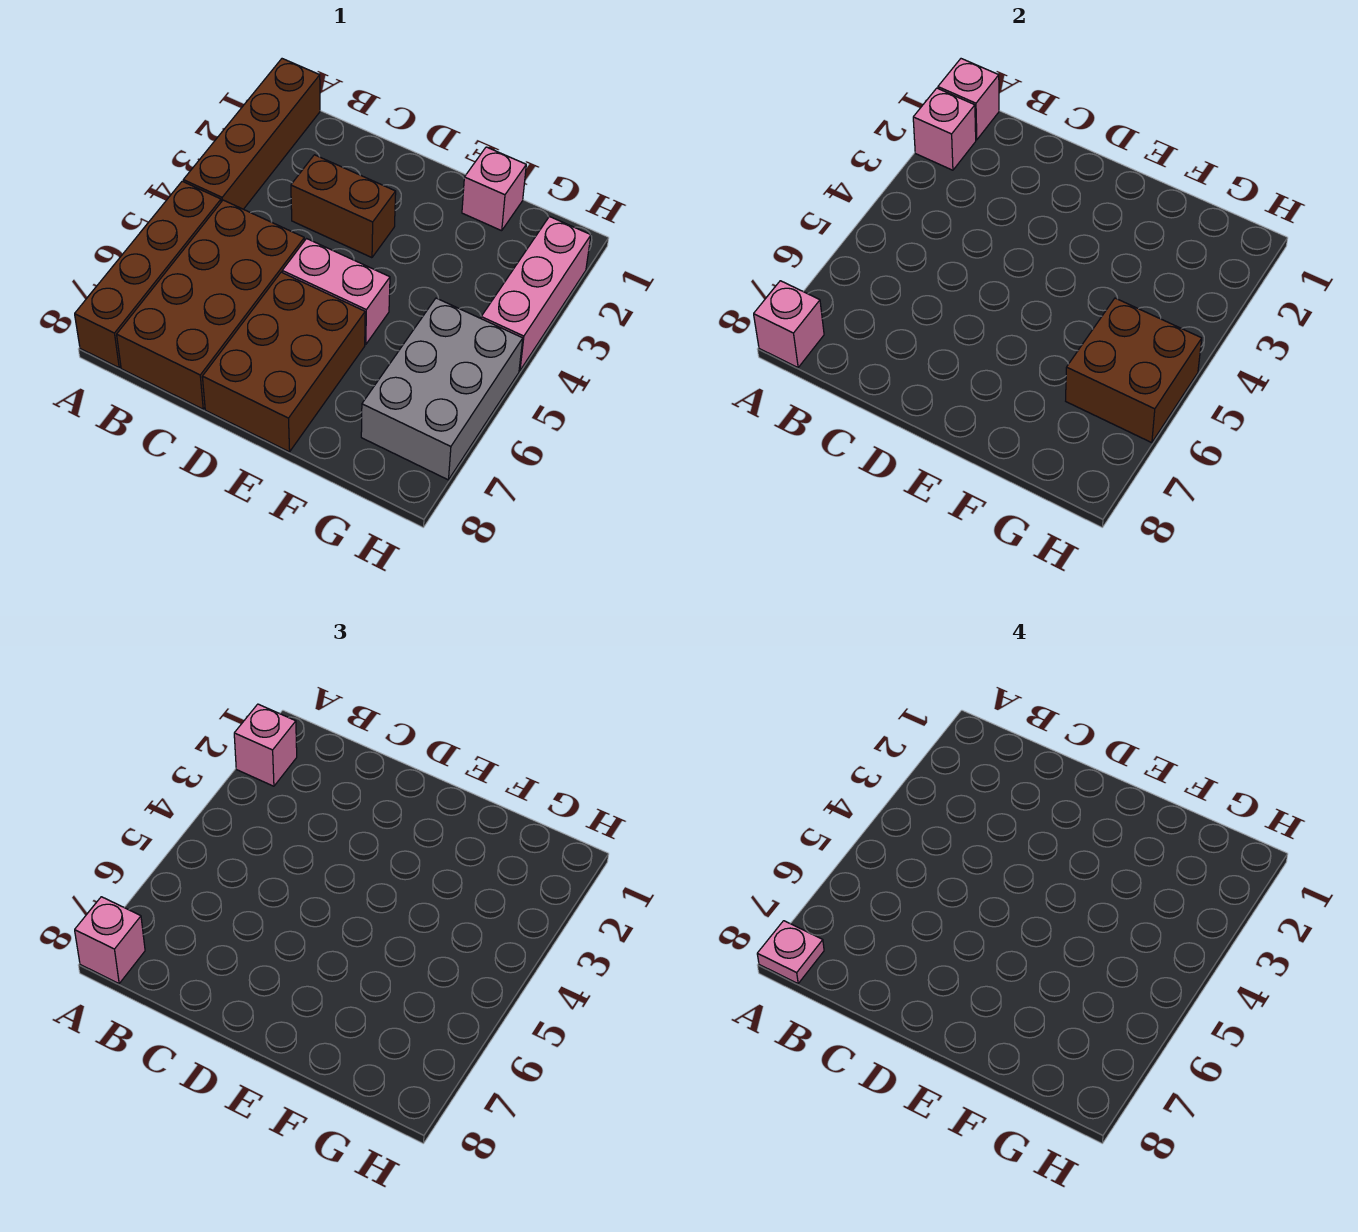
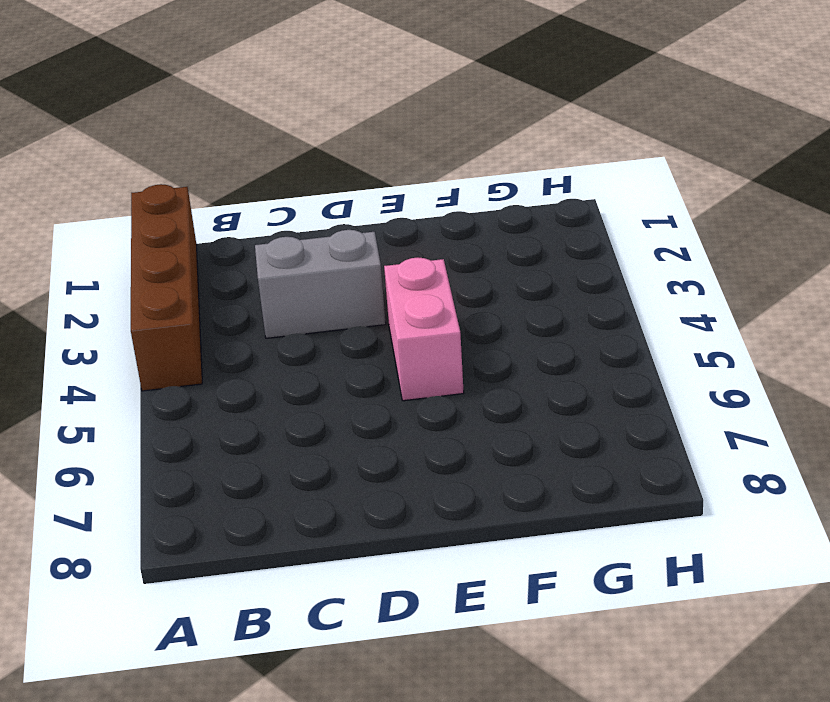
grey brick C3:D3 level 1 -> brown brick C3:D3 level 1
pink brick E4:E5 level 1 -> pink brick D5:E5 level 1
none -> brown brick A5:A8 level 1
none -> brown brick B5:C8 level 1
none -> brown brick D6:E8 level 1

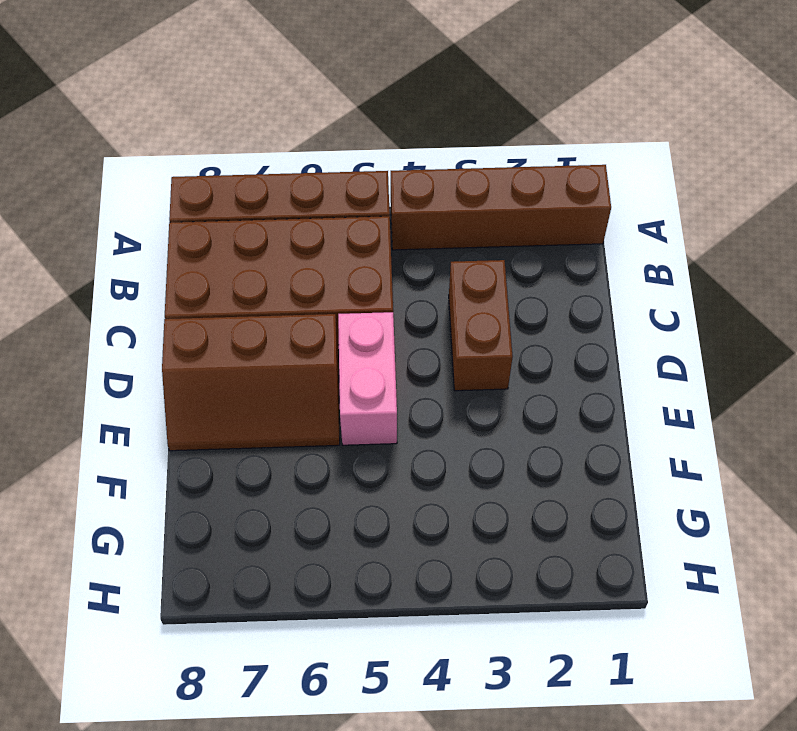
brown slope D6:E8 level 1 top D -> brown brick D6:E8 level 1
none -> pink brick F1 level 1
none -> grey brick G5:H7 level 1
none -> pink brick H2:H4 level 1

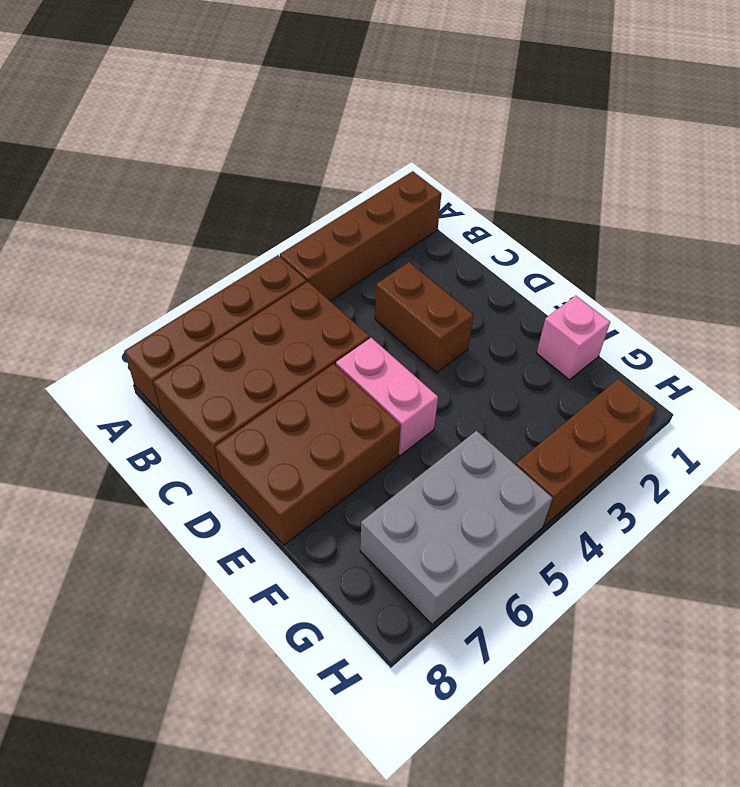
brown brick H2:H4 level 1 -> pink brick H2:H4 level 1
none -> pink brick A1 level 2
none -> pink brick A2 level 2
none -> pink brick A8 level 2

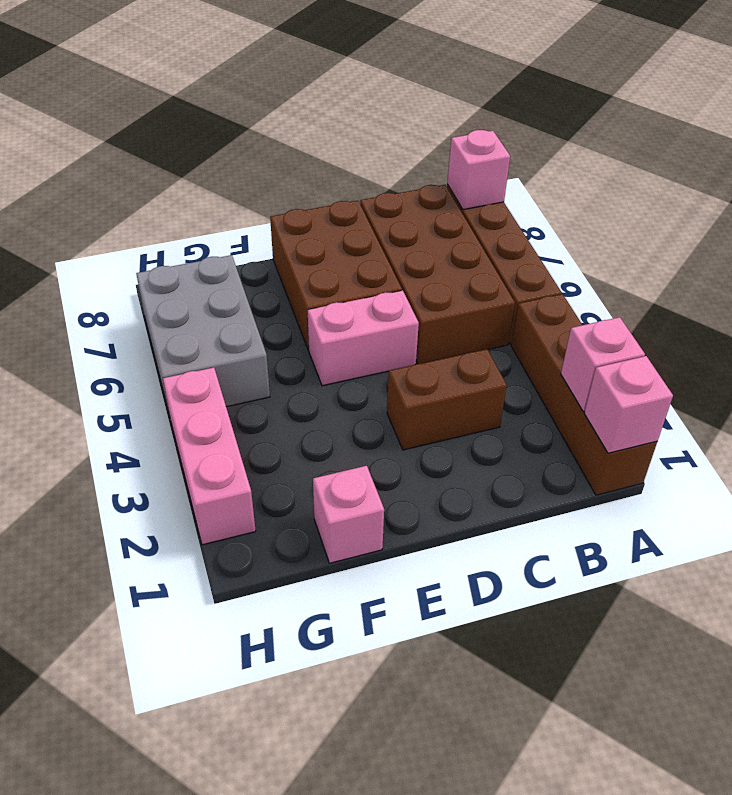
none -> brown brick G5:H6 level 2
none -> pink brick A2 level 3
none -> pink brick A8 level 3

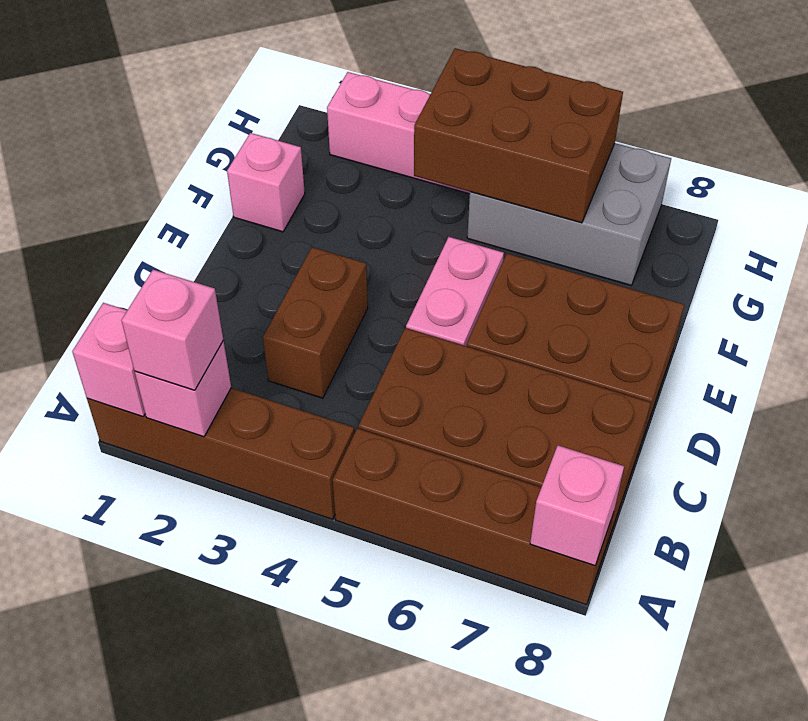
brown brick G4:H6 level 2 -> brown brick G5:H6 level 2
none -> pink brick A8 level 3
none -> pink plate A8 level 4

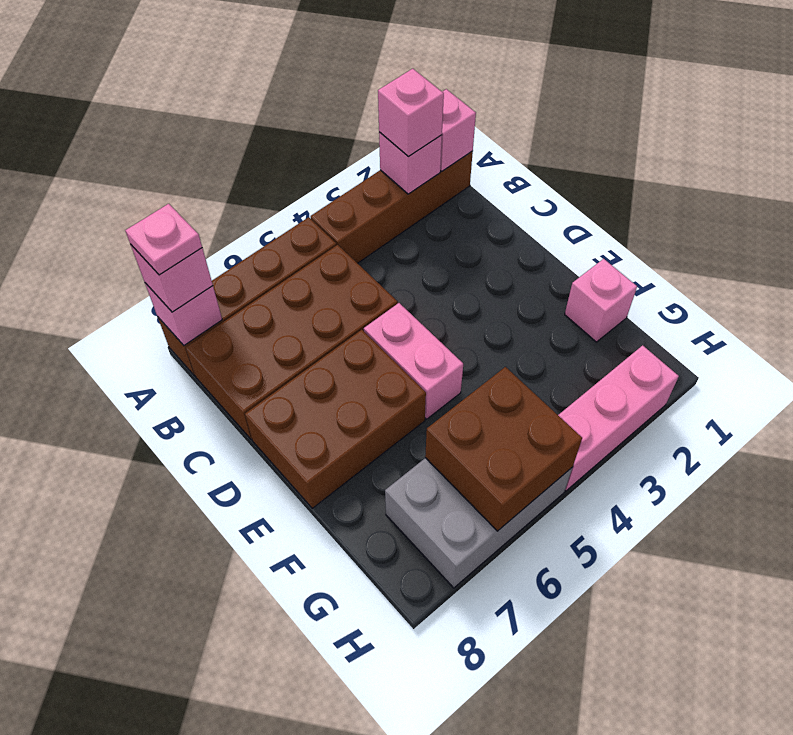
none -> brown brick C3:D3 level 1

